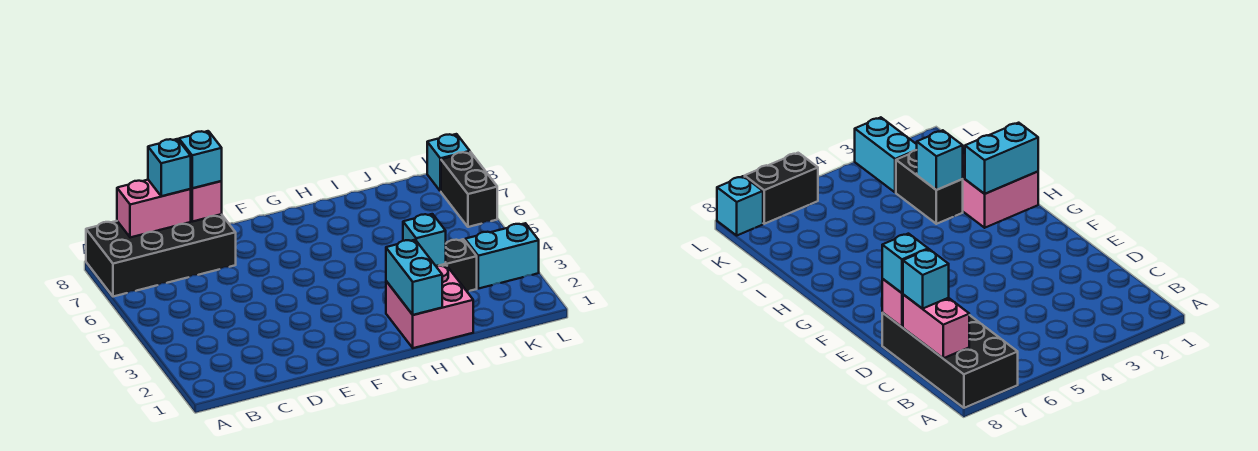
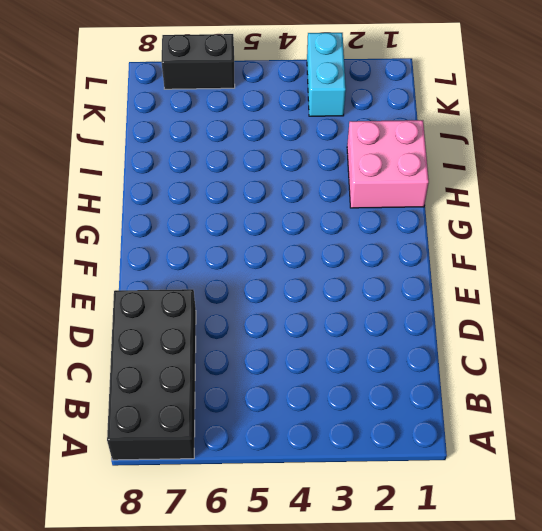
none -> black brick I3:J3 level 1
none -> cyan brick L8 level 1
none -> pink brick B8:C8 level 2

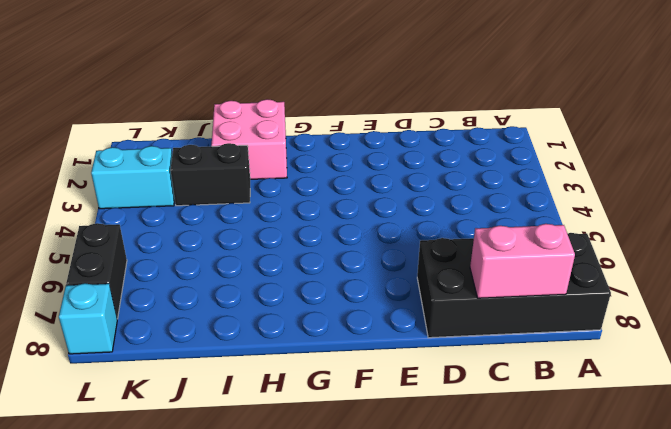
none -> pink brick D8 level 2
none -> cyan brick H1:H2 level 2
none -> cyan brick I3 level 2

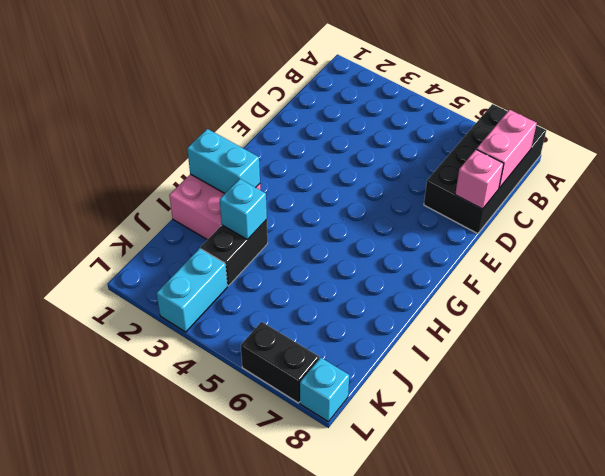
none -> cyan brick C8 level 3
none -> cyan brick D8 level 3

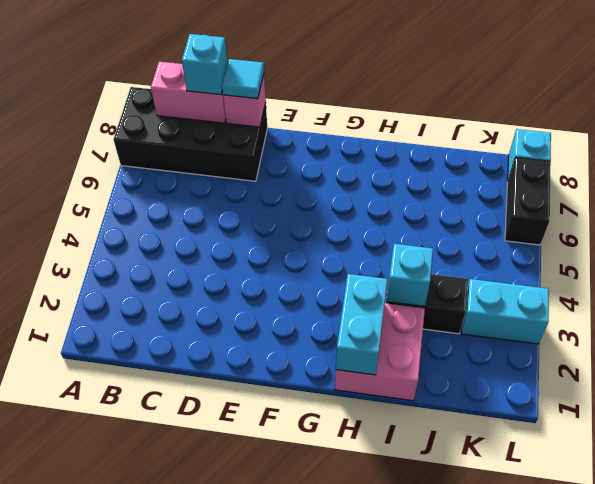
cyan tile D8 level 3 -> cyan brick D8 level 3

